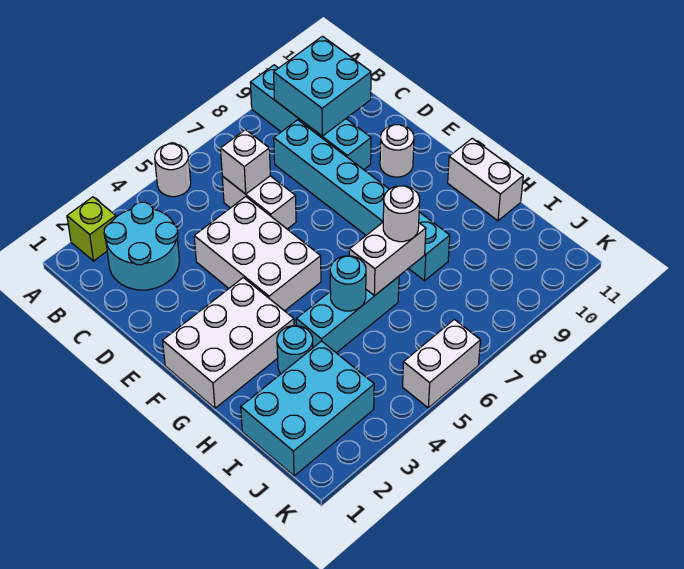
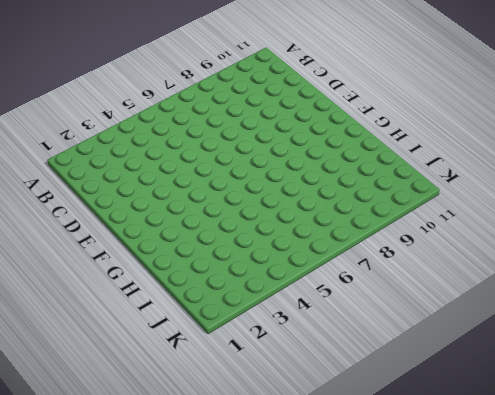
none -> lime brick A2 level 1
none -> white round brick A5 level 1
none -> cyan brick A9:D9 level 1

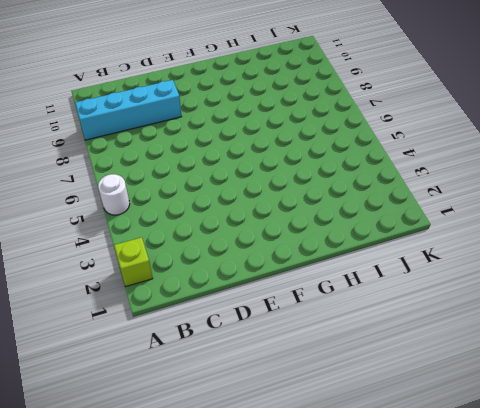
none -> cyan round brick B2:C3 level 1
none -> white brick C6:D6 level 1
none -> cyan brick C8:H8 level 1

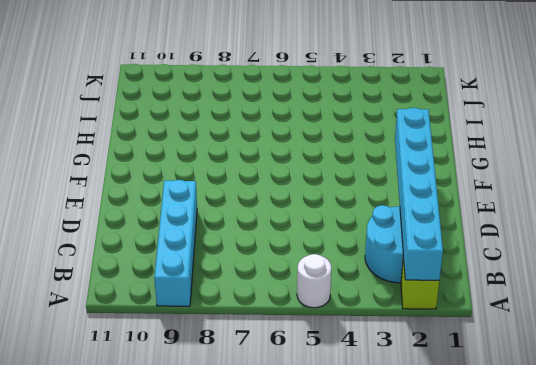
cyan brick A2:F2 level 2 -> cyan brick C8:H8 level 1
none -> white brick C6:D6 level 1
none -> white brick D4:F5 level 1
none -> white round brick E10 level 1

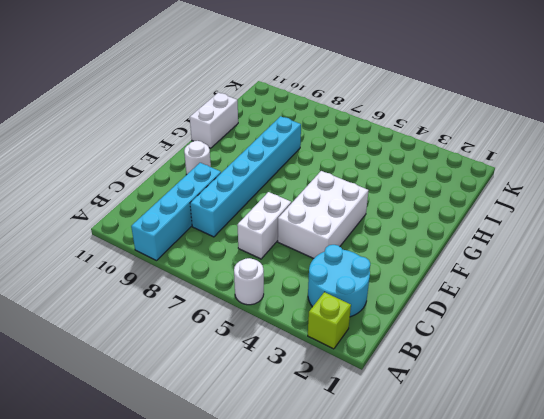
none -> white brick F1:G3 level 1
none -> cyan round brick H3 level 1
none -> cyan brick H4:H6 level 1

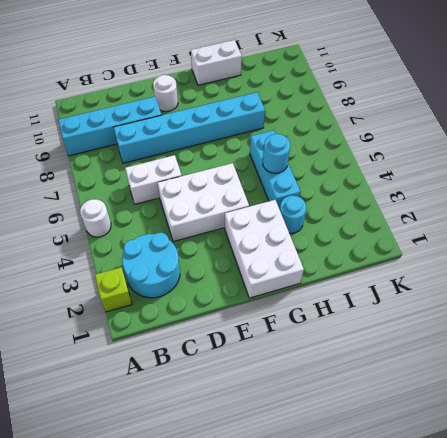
none -> cyan brick I1:J3 level 1
none -> white brick K5:K6 level 1
none -> cyan brick B9:C10 level 2

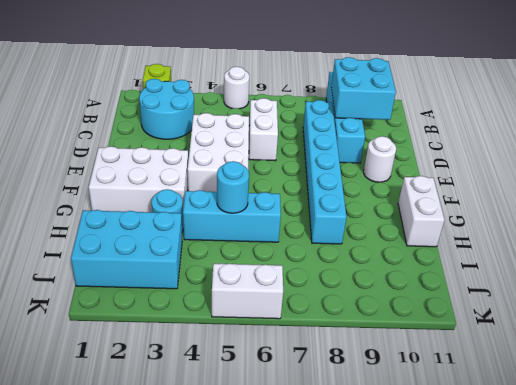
none -> white brick C6 level 2
none -> white brick H6:H7 level 2
none -> white round brick H7 level 3

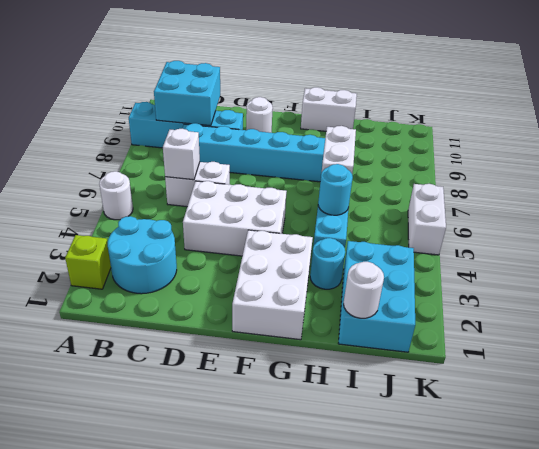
white round brick I1 level 2 -> white round brick H7 level 3

